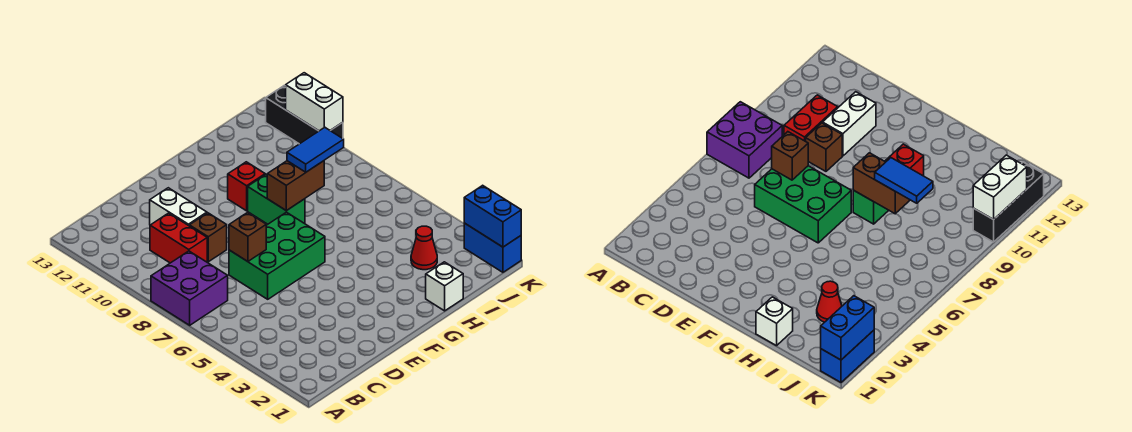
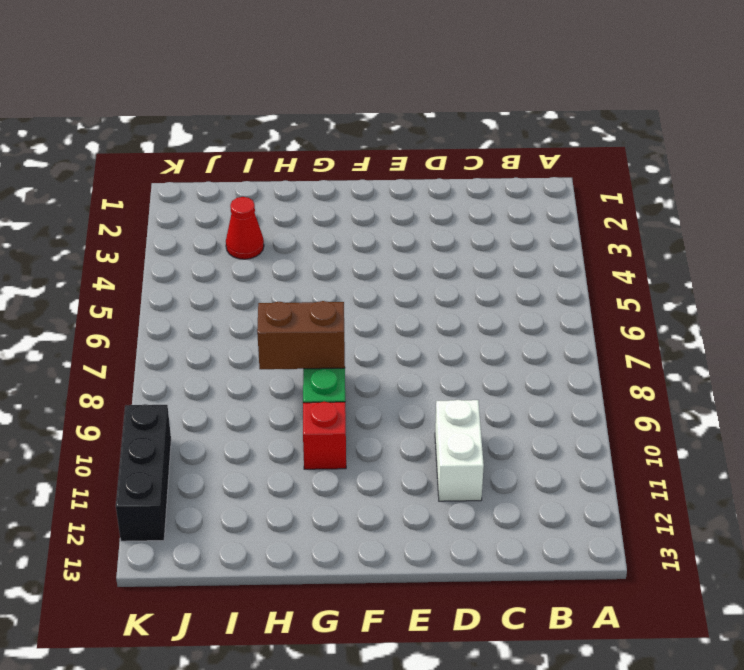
none -> purple brick A7:B8 level 1
none -> red brick C9:C10 level 1
none -> green brick D6:F7 level 1

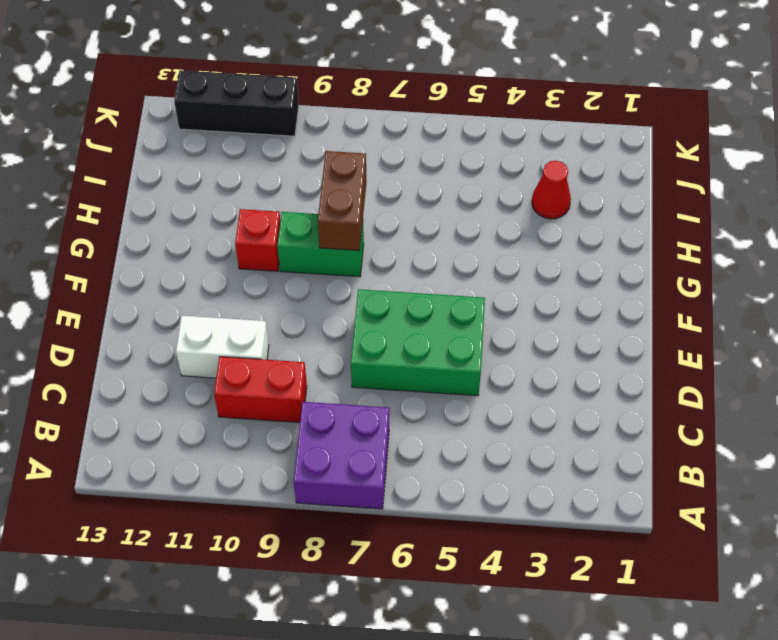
green brick D5:E7 level 1 -> green brick D6:F7 level 1
none -> brown brick D9 level 1
none -> white brick H1 level 1
none -> blue brick K1:K2 level 1

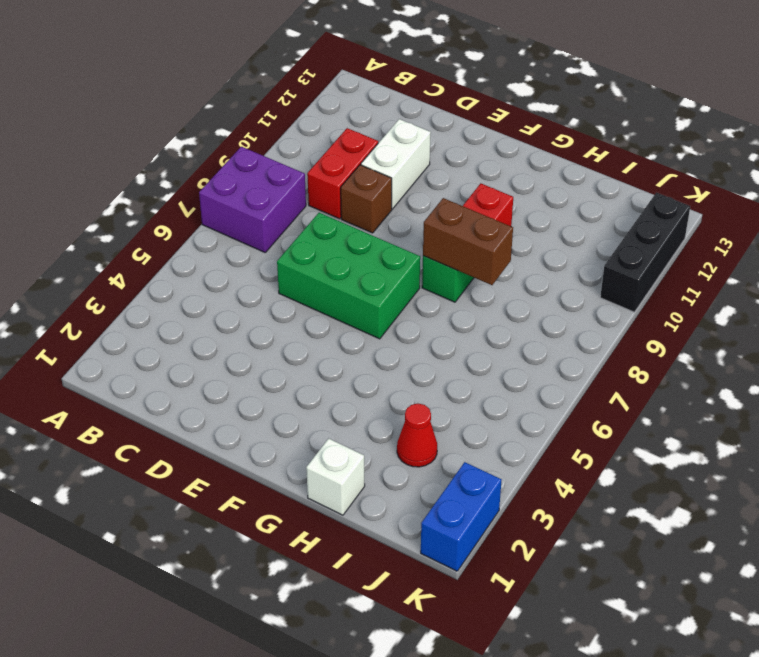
none -> brown brick D7 level 2
none -> blue brick K1:K2 level 2
none -> white brick K10:K11 level 2

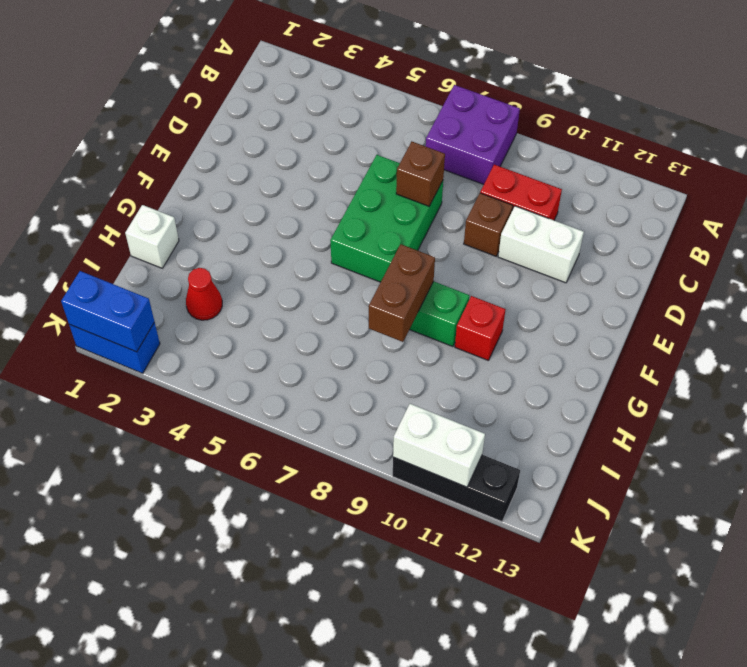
none -> blue tile H8:I8 level 3

